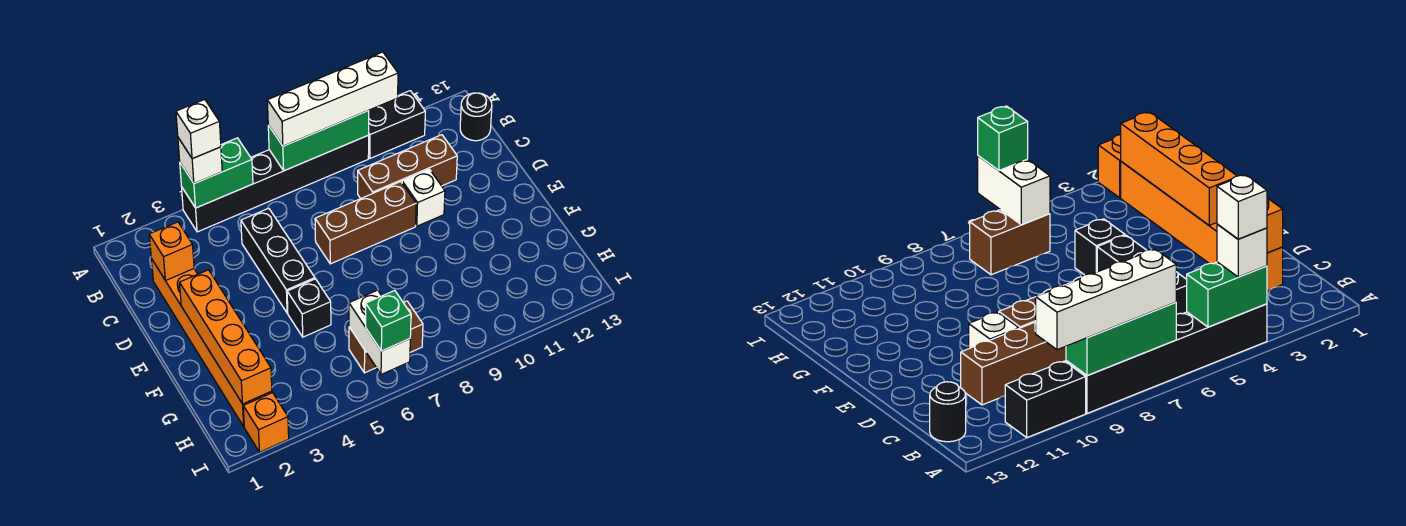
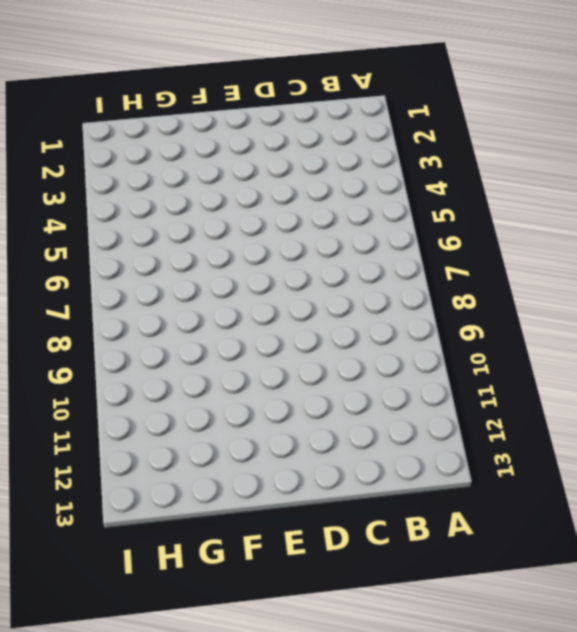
none -> black brick A4:A9 level 1
none -> black brick A10:A11 level 1
none -> black round brick B13 level 1

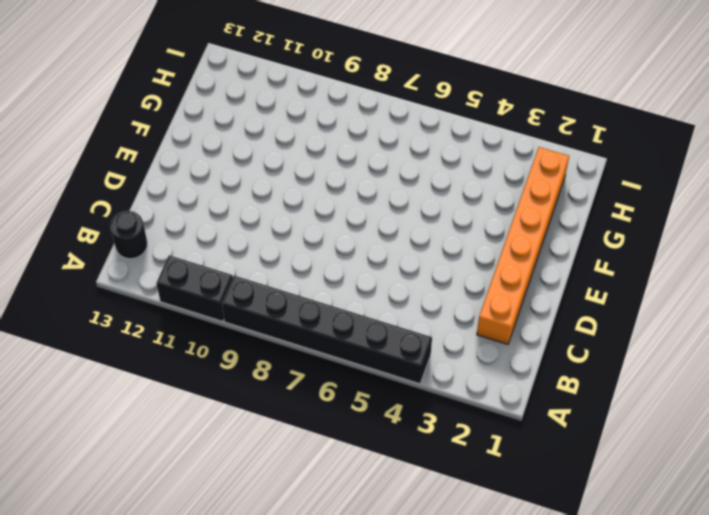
none -> black brick C5:E5 level 1
none -> brown brick C9:C11 level 1
none -> brown brick D7:D9 level 1

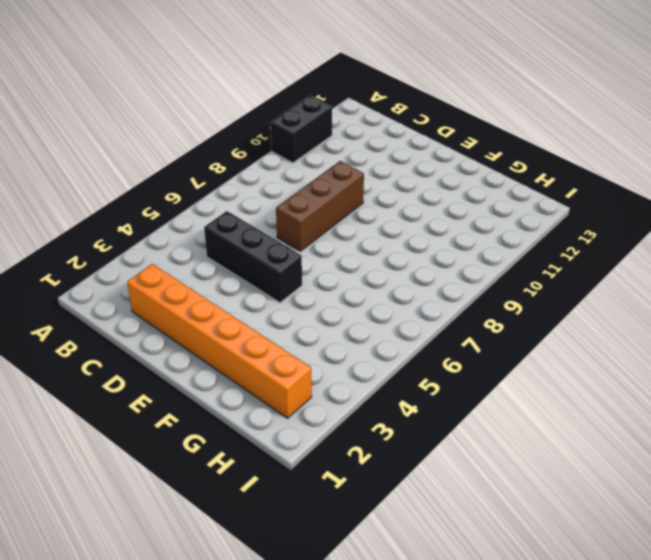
none -> black brick A4:A9 level 1
none -> black round brick B13 level 1
none -> brown brick C9:C11 level 1

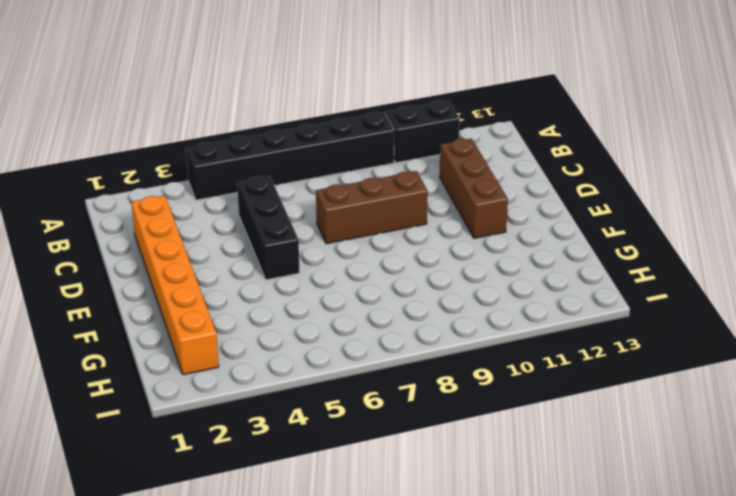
brown brick C11:E11 level 1 -> brown brick C9:C11 level 1
none -> black round brick B13 level 1
none -> white brick D10 level 1
none -> black brick F5 level 1

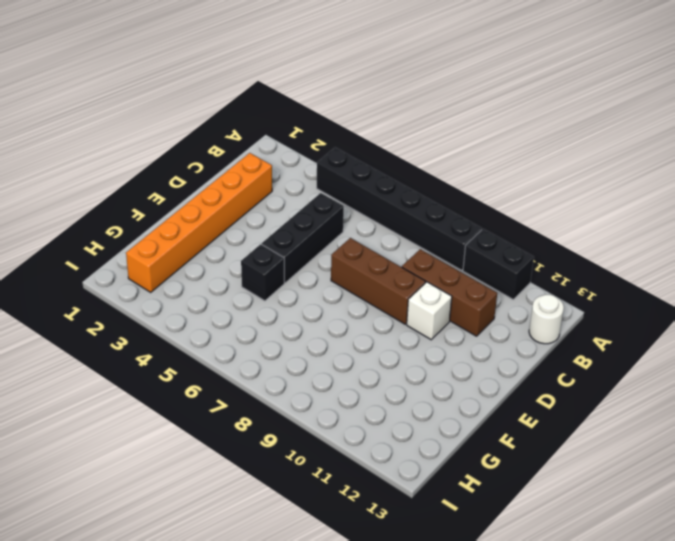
white round brick B13 level 1 -> black round brick B13 level 1
none -> brown brick H6:H7 level 1
none -> orange brick I2 level 1
none -> green brick A4:A5 level 2

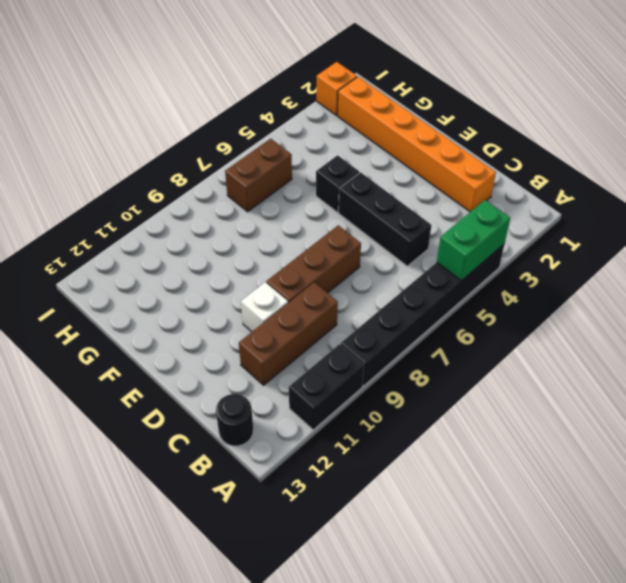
none -> green brick A7:A9 level 2
none -> orange brick C2 level 2
none -> orange brick E2:H2 level 2

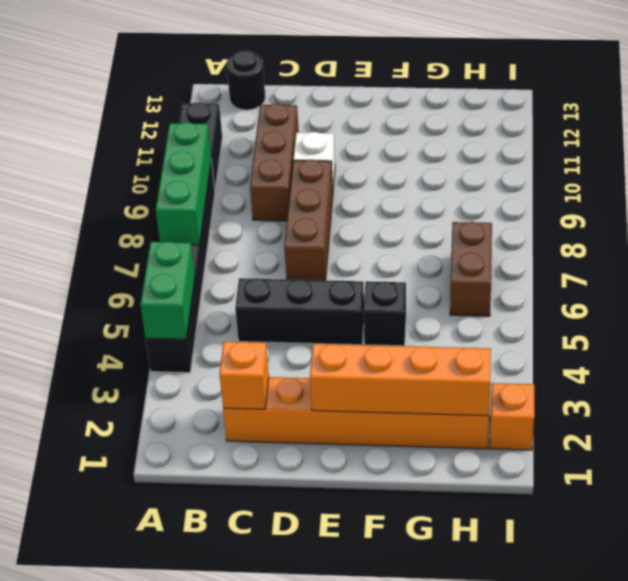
none -> white brick H6:I6 level 2
none -> white brick A4 level 3
none -> white brick A7:A10 level 3

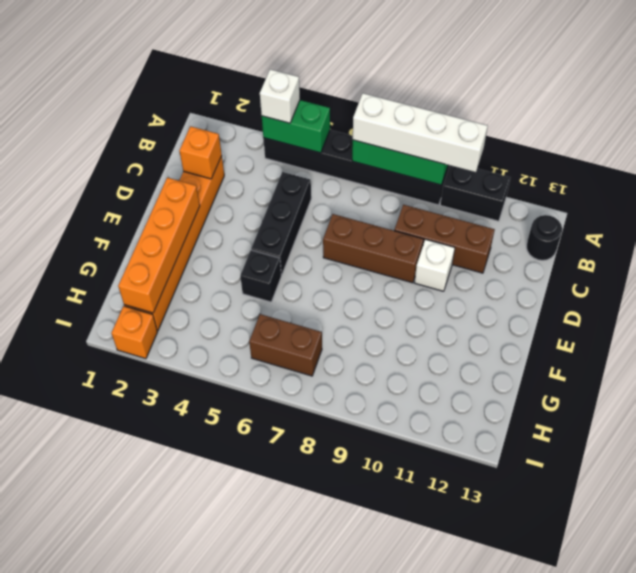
none -> white brick H6:I6 level 2
none -> green brick I6 level 3
none -> white brick A4 level 4

